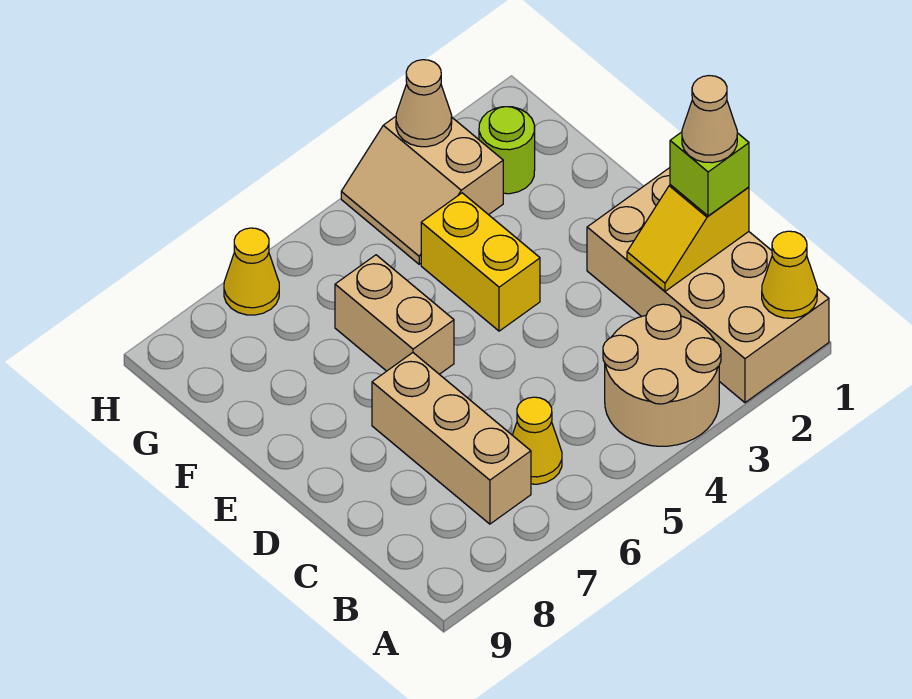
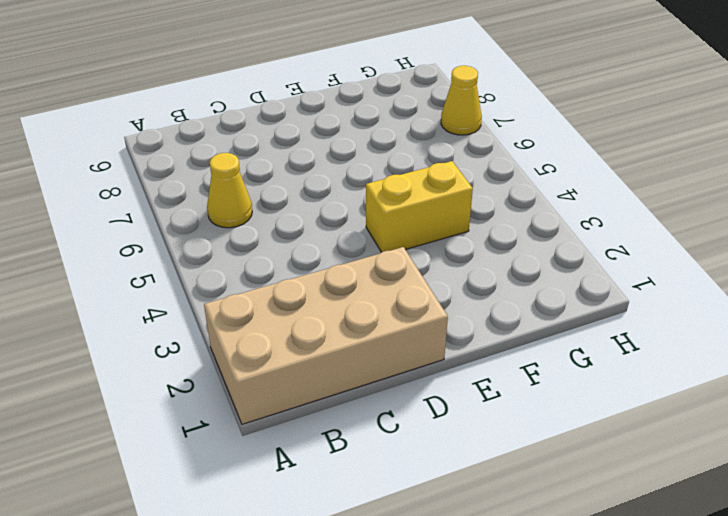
none -> tan round brick A3:B4 level 1
none -> tan brick B7:D7 level 1
none -> tan brick E6:F6 level 1

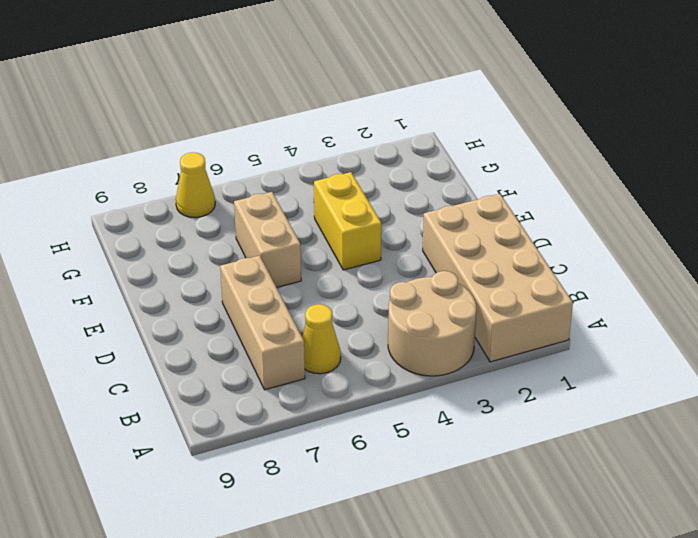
none -> lime round brick G2 level 1
none -> tan slope G3:H4 level 1 top 3
none -> yellow cone A1 level 2

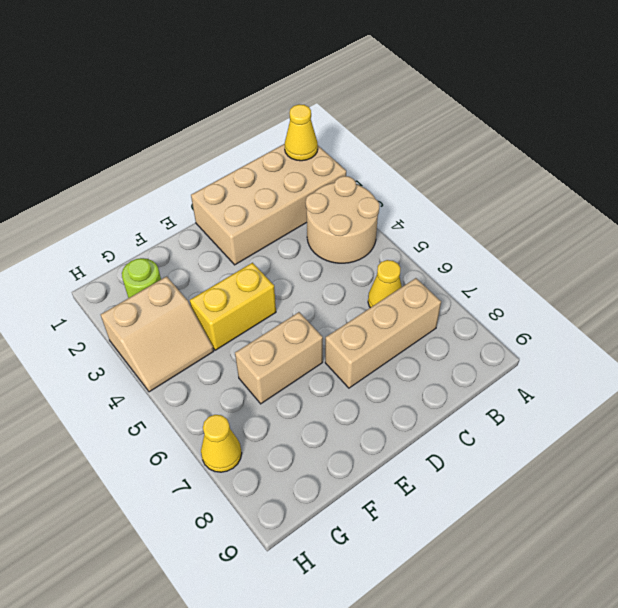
none -> yellow slope C1:C2 level 2 top 1
none -> tan cone H3 level 2
none -> lime brick C1 level 3

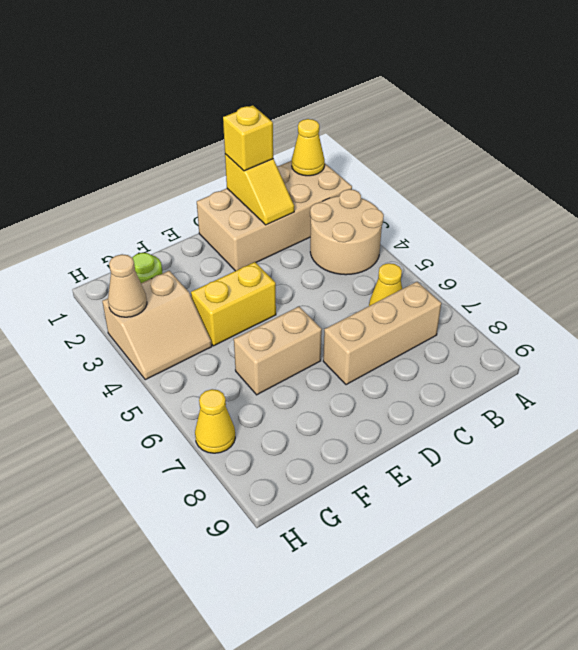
yellow brick C1 level 3 -> lime brick C1 level 3
none -> tan cone C1 level 4

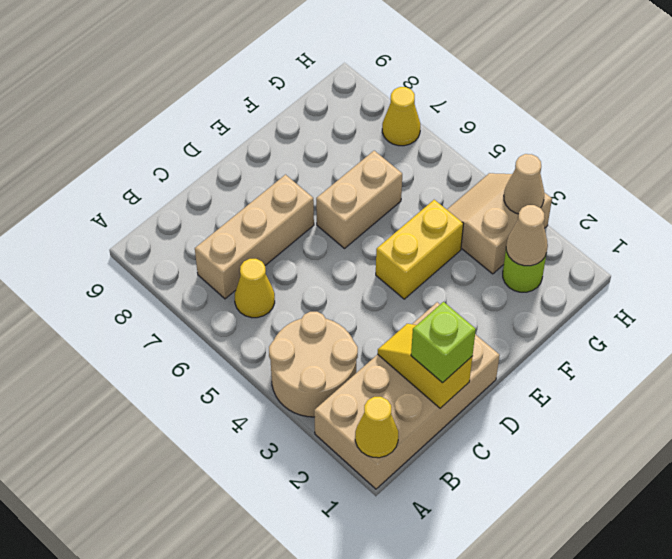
tan cone G2 level 2 -> tan cone C1 level 4

